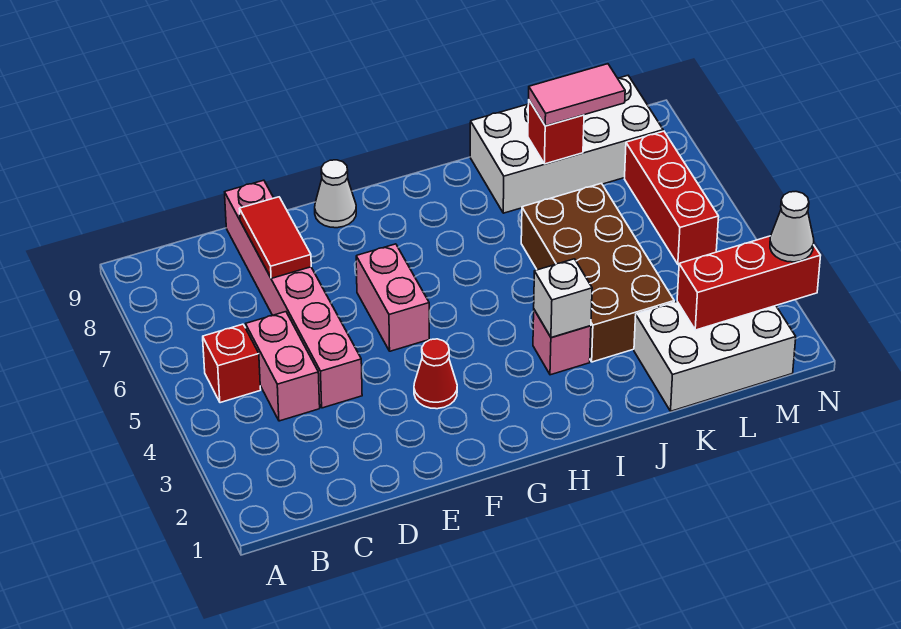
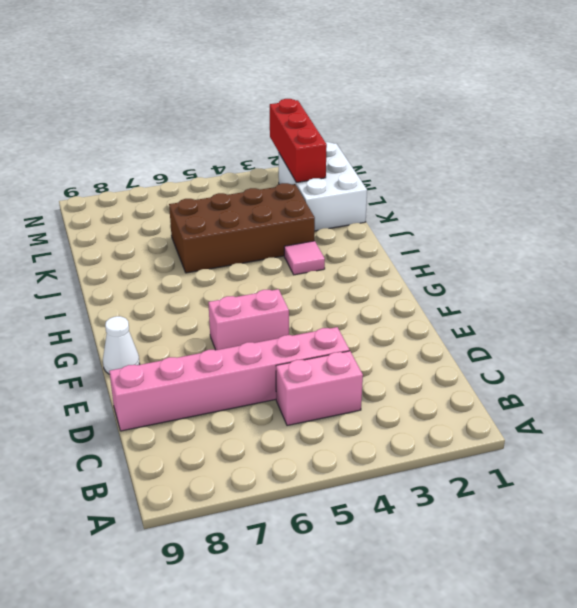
pink tile I3 level 1 -> pink brick I3 level 1
none -> red brick B5 level 1
none -> red cone F3 level 1
none -> white brick J8:M9 level 1

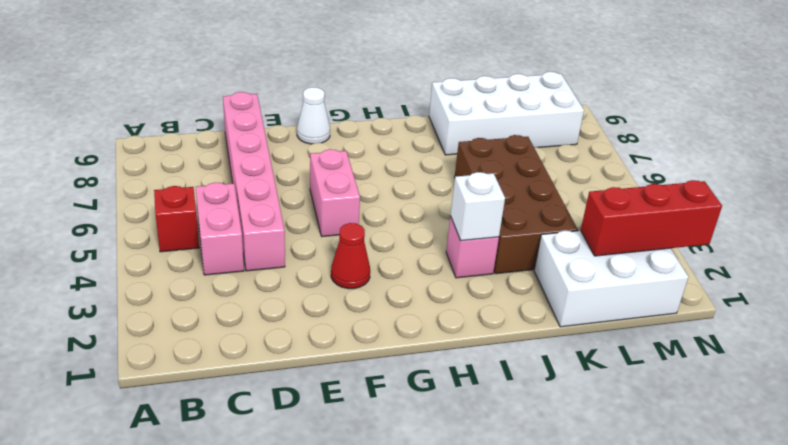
none -> red brick M5:M7 level 1
none -> red tile D7:D8 level 2
none -> red brick K8 level 2

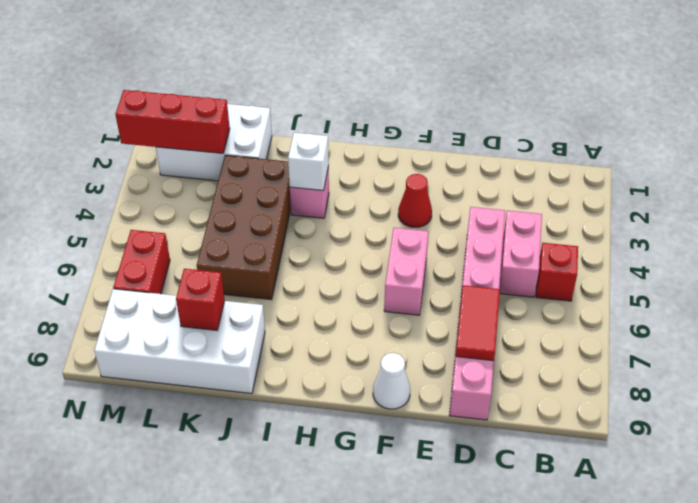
red brick M6:M7 level 1 -> red brick M5:M7 level 1
none -> pink tile K8:L8 level 3
none -> white cone N2 level 3

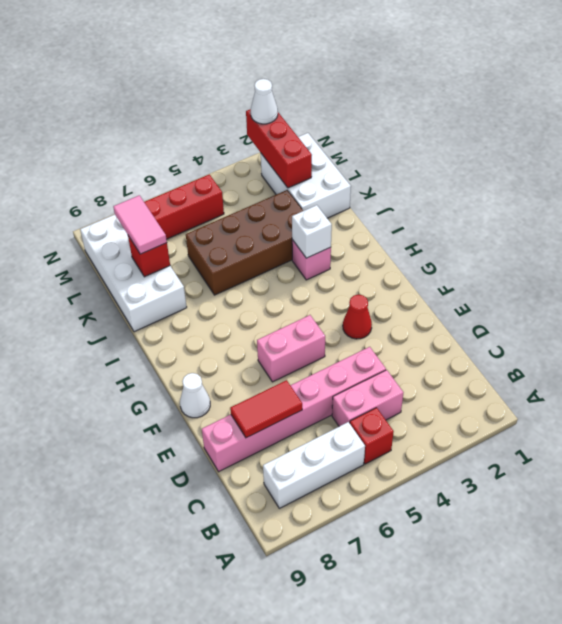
white brick B6:B8 level 1 -> none

